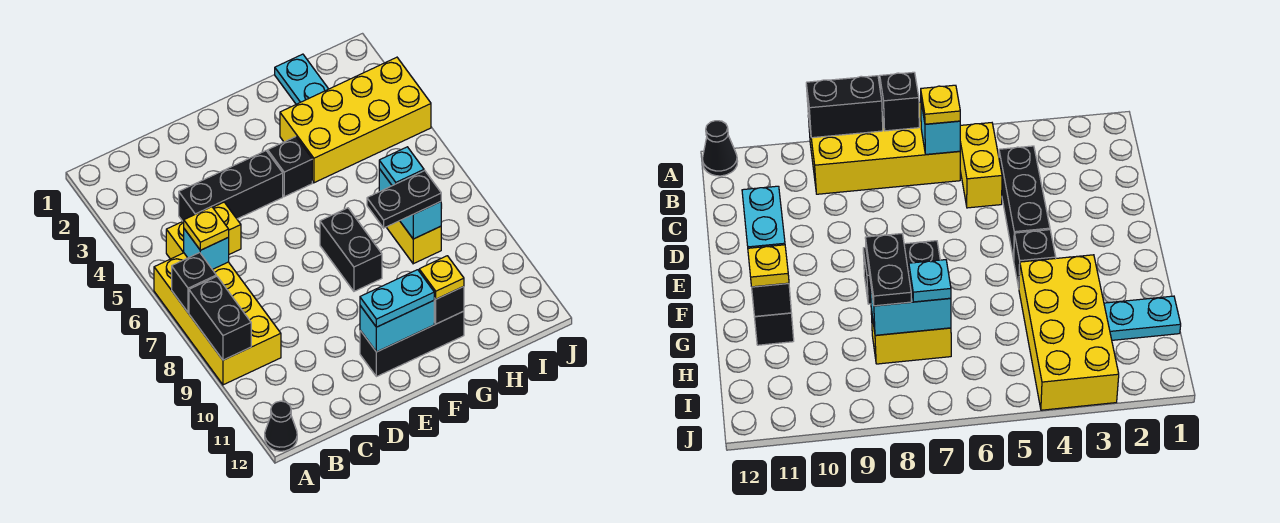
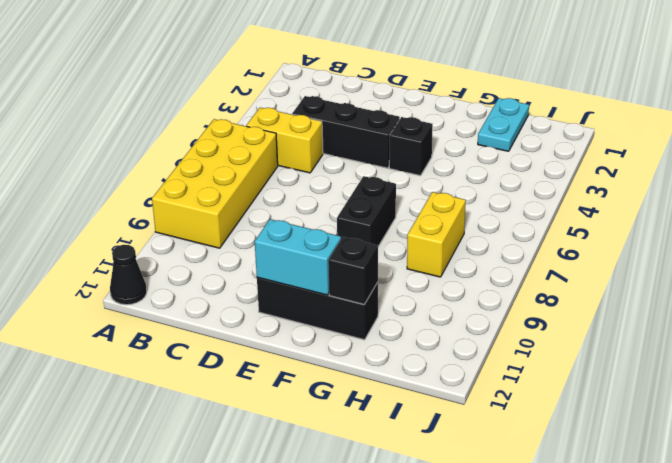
none -> yellow brick G3:J4 level 1
none -> black brick A7 level 2
none -> black brick A8:A9 level 2

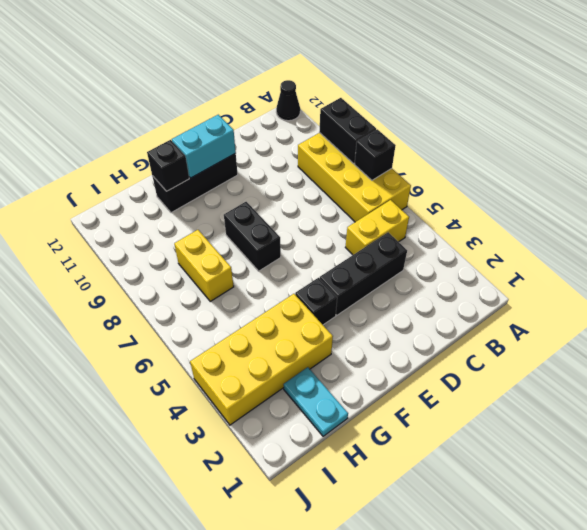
none -> cyan brick B6 level 2
none -> cyan brick H7:H8 level 2
none -> yellow plate B6 level 3

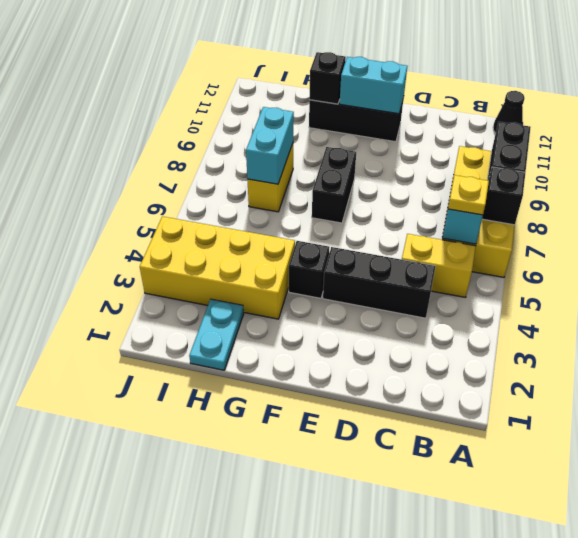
none -> cyan plate E11:F11 level 3
none -> black plate G8:H8 level 3
none -> yellow plate G11 level 3

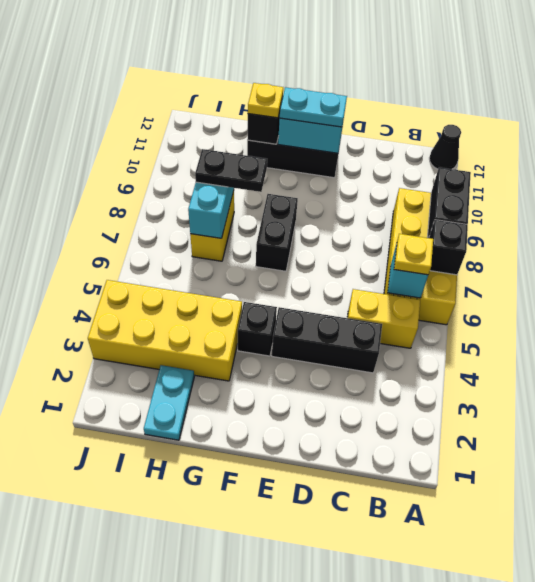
none -> cyan plate H7 level 3

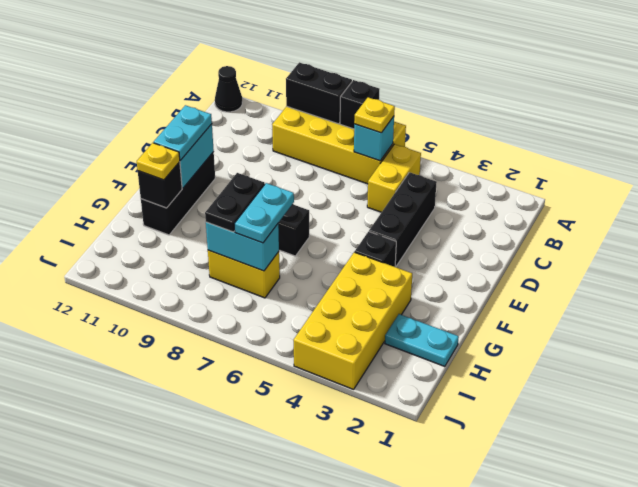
cyan plate G7:H7 level 3 -> cyan plate H7 level 3

